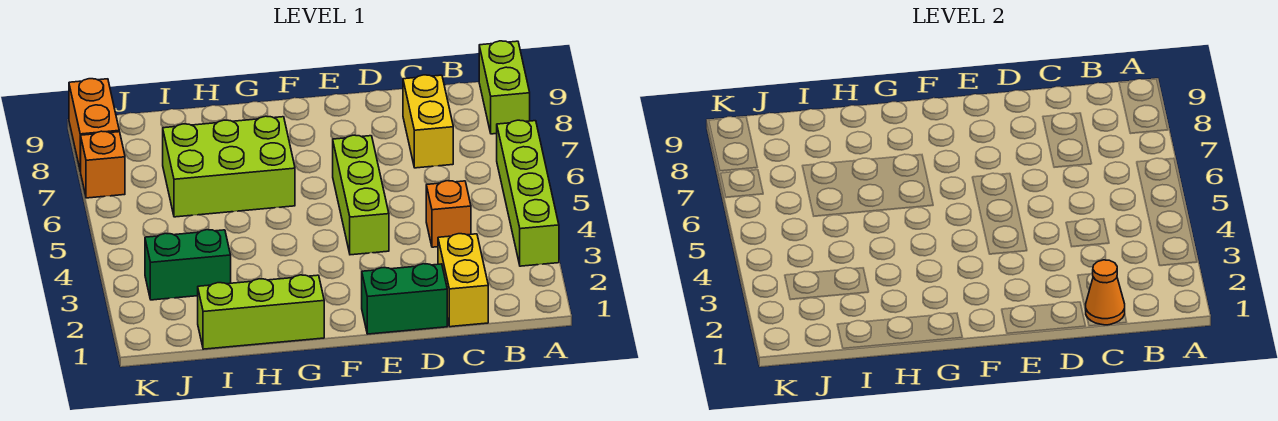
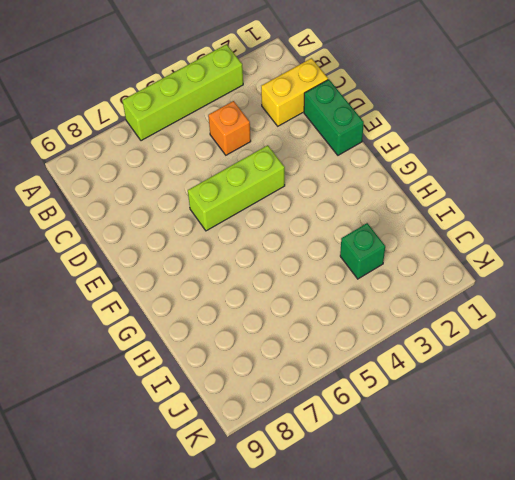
green brick I3 level 1 -> green brick I3:J3 level 1
none -> lime brick A8:A9 level 1
none -> yellow brick C7:C8 level 1
none -> lime brick G1:I1 level 1

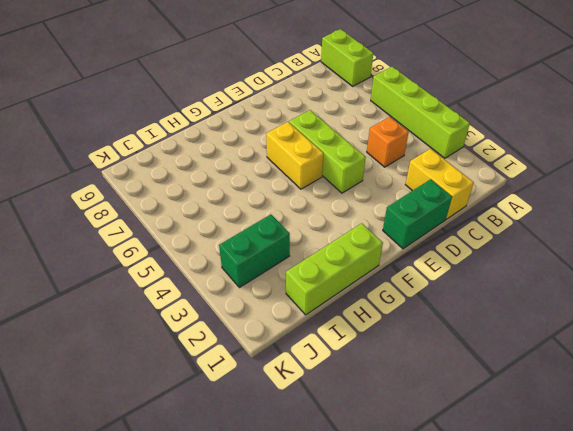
yellow brick F5:F6 level 1 -> yellow brick C7:C8 level 1
none -> lime brick G6:I7 level 1
none -> orange brick K7 level 1
none -> orange brick K8:K9 level 1

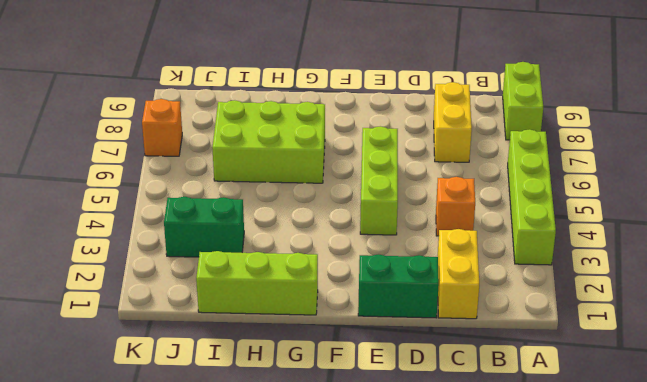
none -> orange brick K8:K9 level 1
none -> orange cone C1 level 2

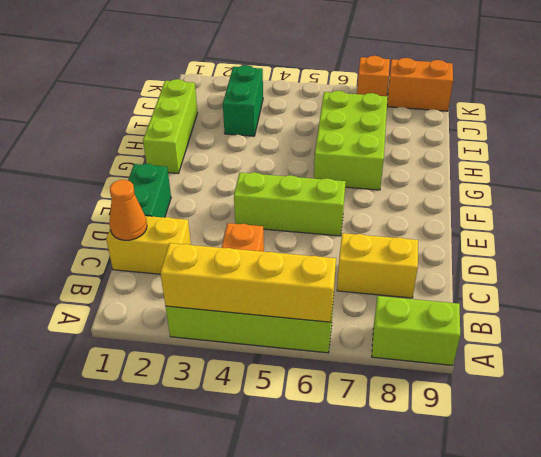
yellow brick A3:A6 level 2 -> none

